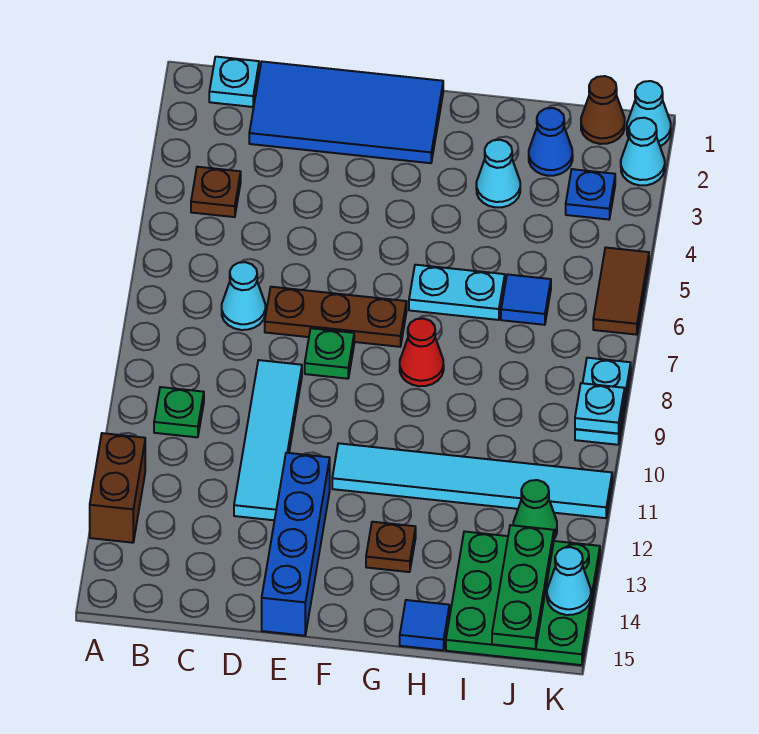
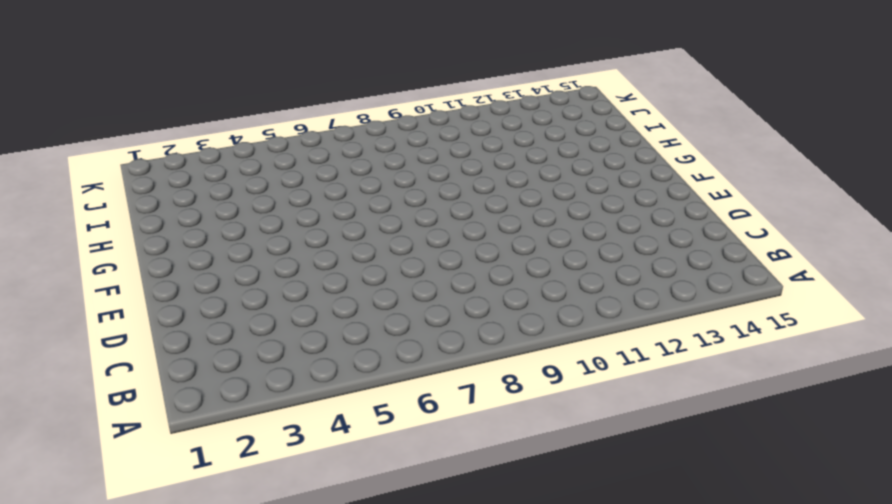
none -> brown brick A12:A13 level 1
none -> cyan plate B1 level 1
none -> brown plate B4 level 1

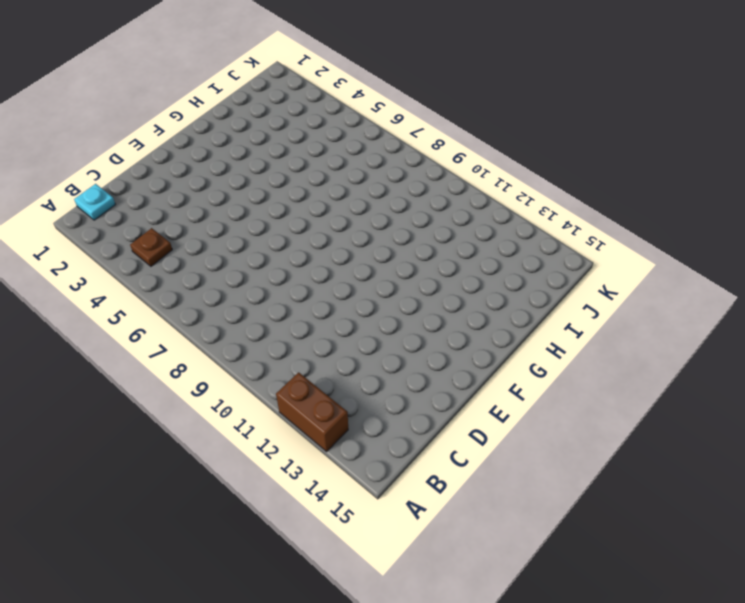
none -> green plate B10 level 1
none -> blue tile C1:F2 level 1
none -> cyan cone C7 level 1

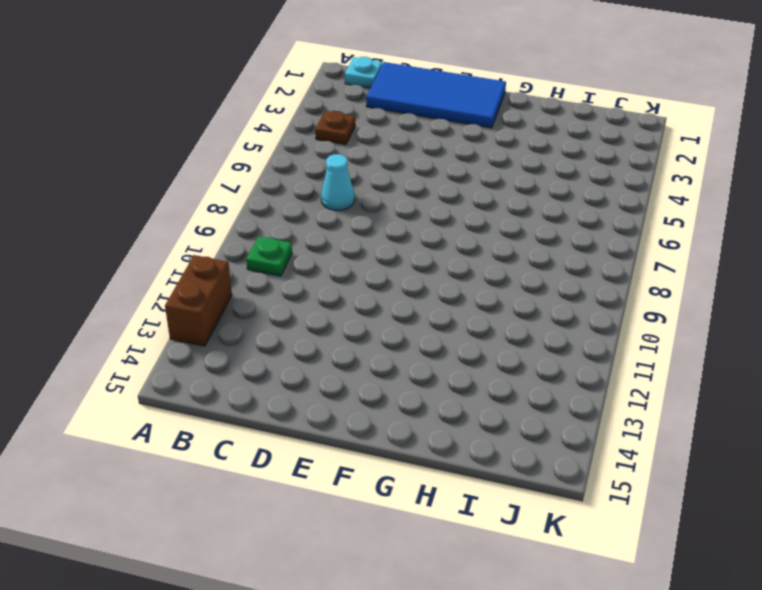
none -> brown plate D7:F7 level 1
none -> cyan tile D9:D12 level 1
none -> green plate E8 level 1

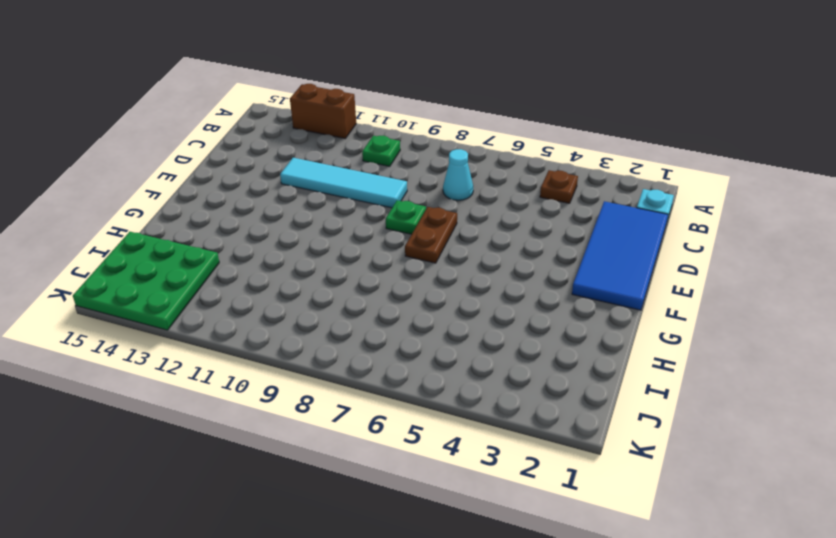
brown plate E7:F7 level 1 -> brown plate D7:F7 level 1
none -> blue brick E12:E15 level 1
none -> cyan tile F11:K11 level 1
none -> cyan plate G6:H6 level 1

